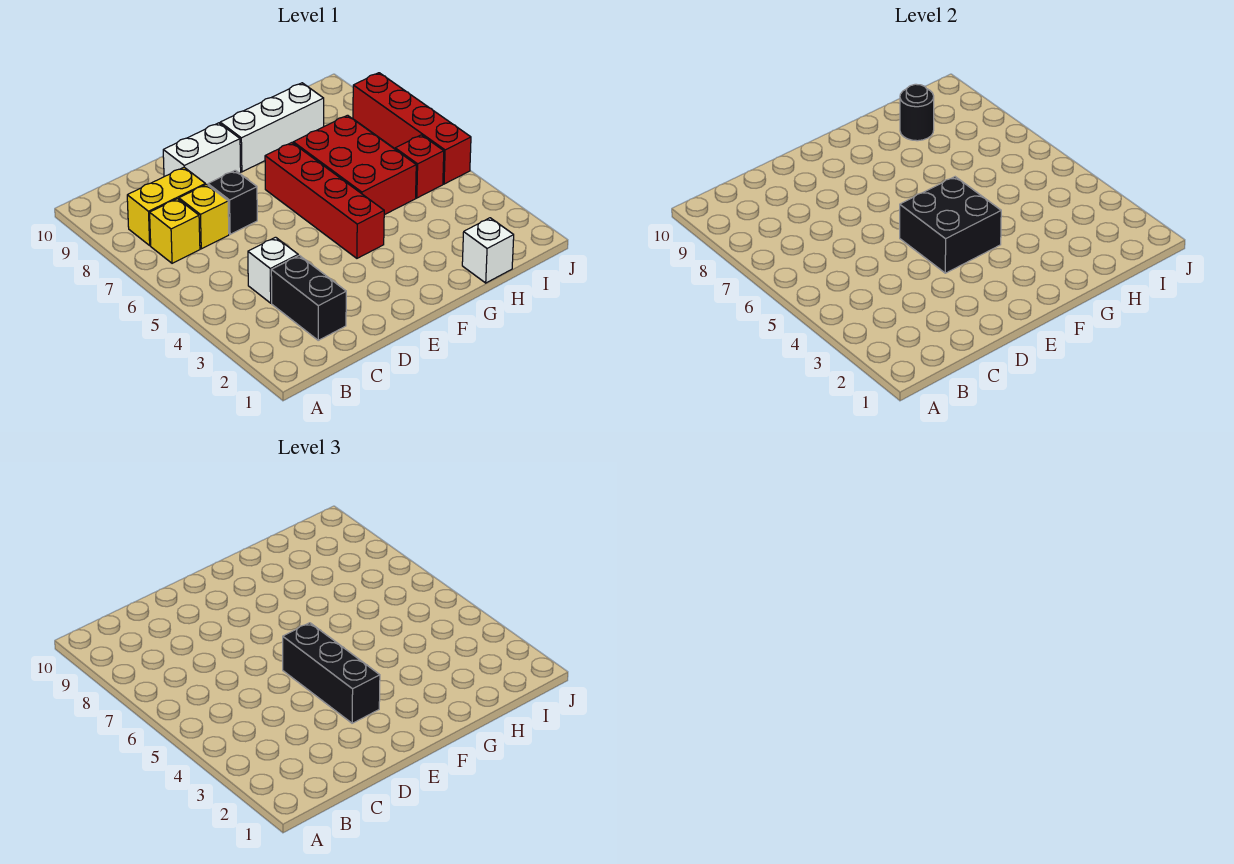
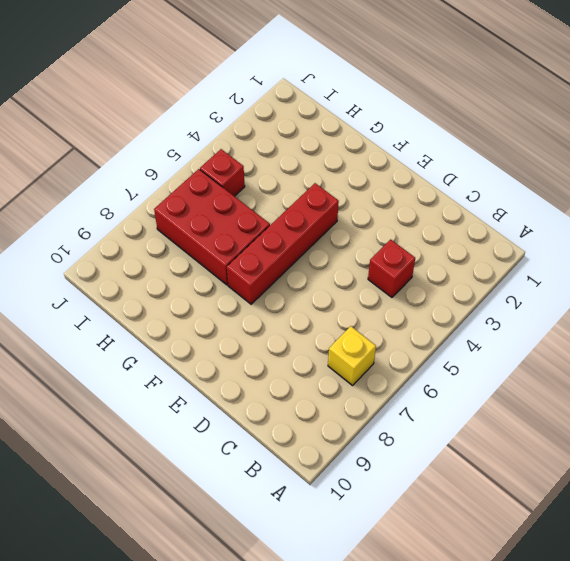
red brick C4 level 1 -> white brick C4 level 1
red brick G6:I7 level 1 -> red brick G5:H7 level 1
none -> yellow brick B8:C8 level 1
none -> black brick C2:C3 level 1
none -> yellow brick C7 level 1

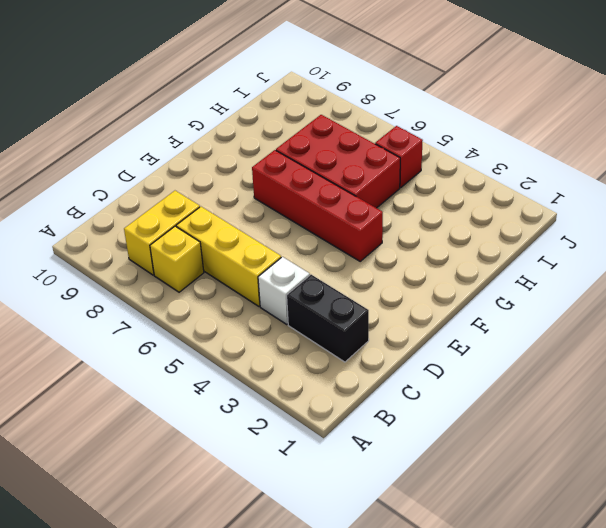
yellow brick C5:C7 level 1 -> yellow brick C7 level 1
none -> black brick D7 level 1
none -> white brick D9:E9 level 1
none -> white brick F9:H9 level 1

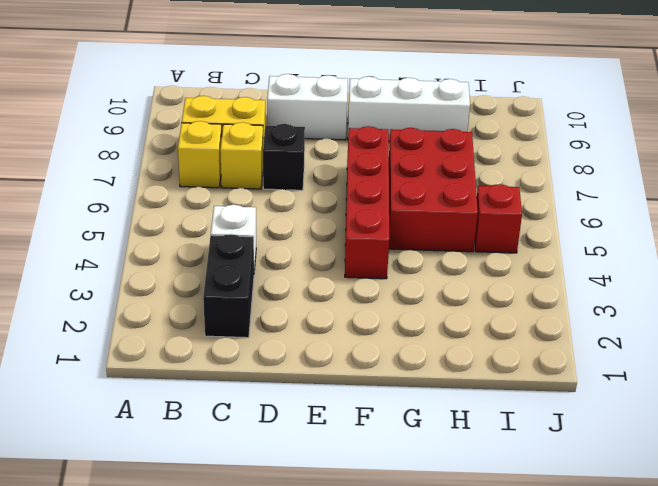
none -> white brick H1 level 1
none -> red brick J5:J8 level 1
none -> black brick E4:F5 level 2

